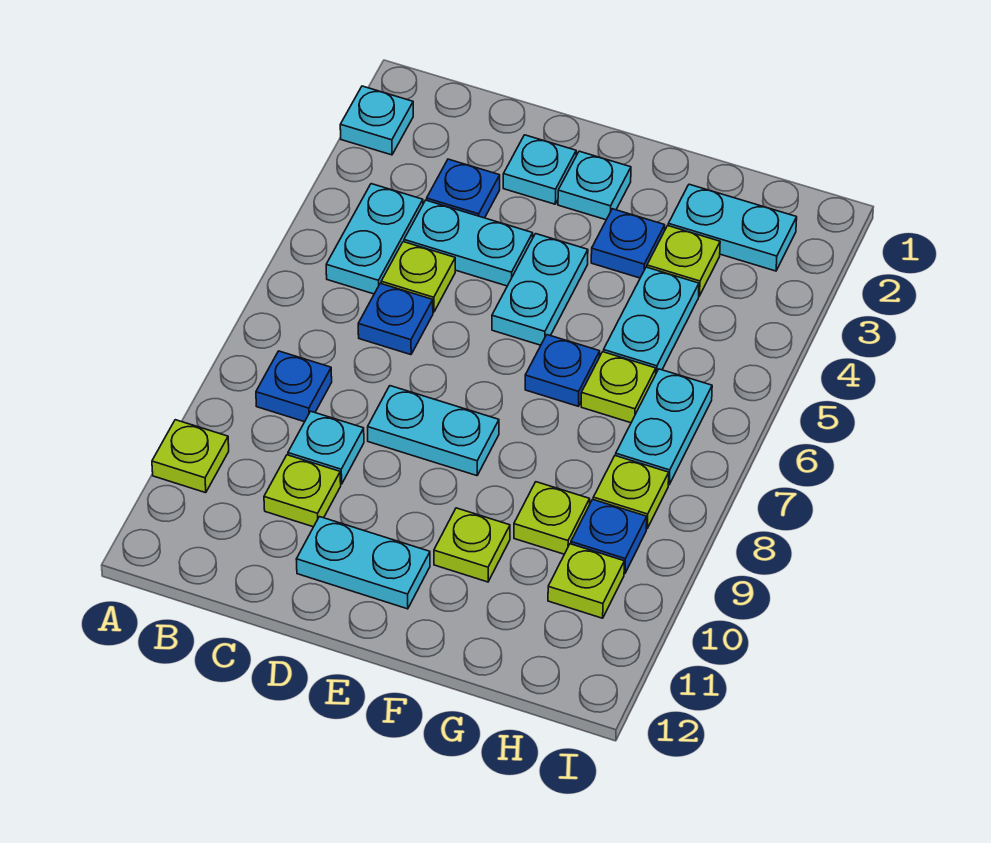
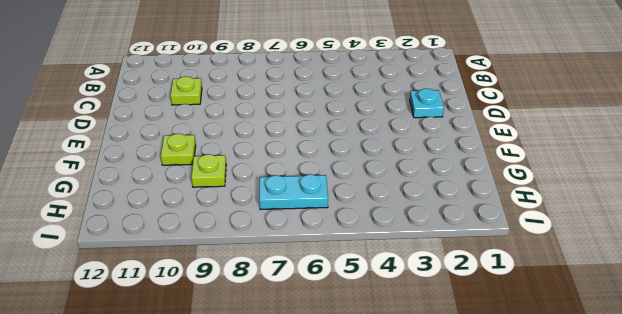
none -> cyan plate A2 level 1
none -> lime plate A10 level 1
none -> cyan plate B4:B5 level 1

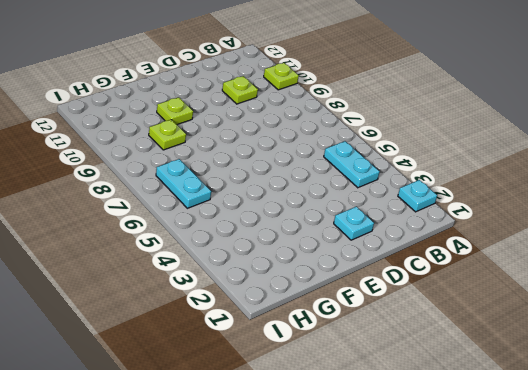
none -> blue plate B8 level 1
none -> blue plate C3 level 1
none -> cyan plate C4:D4 level 1

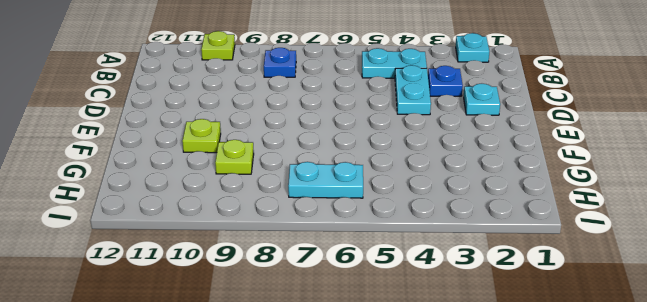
none -> lime plate C5 level 1
none -> blue plate C6 level 1
none -> cyan plate C9 level 1

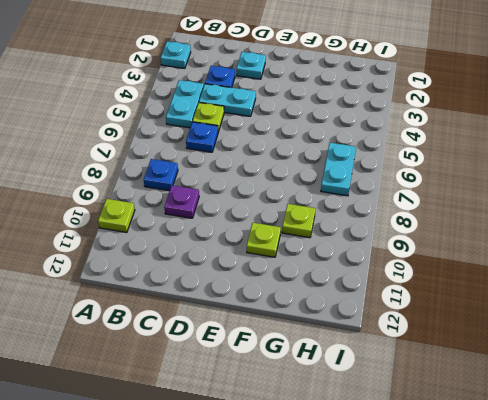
purple plate C9 level 1 -> cyan plate C9 level 1
none -> lime plate C10 level 1
none -> cyan plate D8:E8 level 1
none -> cyan plate D11:E11 level 1

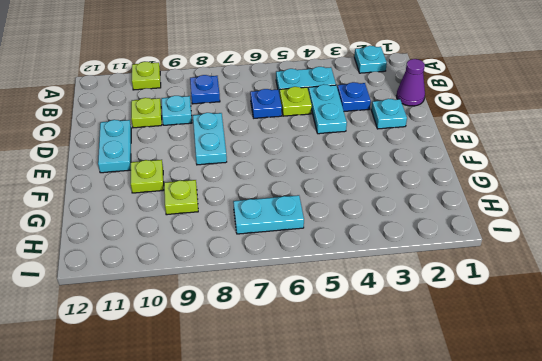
purple cone C1 level 1 -> none
none -> cyan plate E2 level 1
none -> cyan plate E4:E5 level 1
none -> blue plate F3 level 1

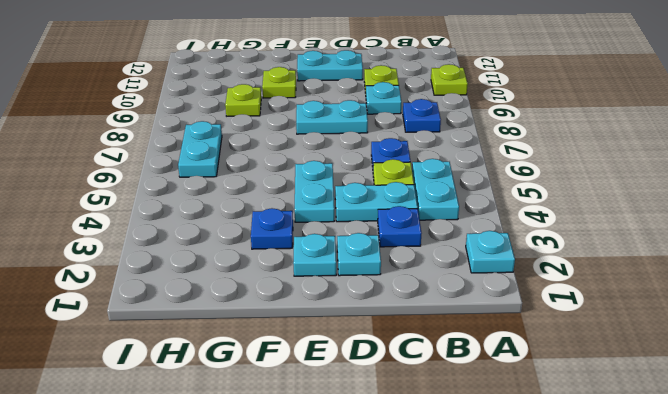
none -> blue plate F6 level 1
none -> cyan plate G2:H2 level 1
none -> lime plate G3 level 1

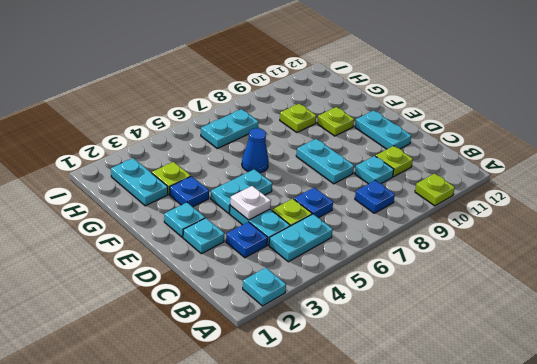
white plate D4 level 2 -> none
blue cone F6 level 1 -> blue plate F6 level 1
none -> cyan plate G4:G5 level 1
none -> lime plate G6 level 1
none -> lime plate H8 level 1

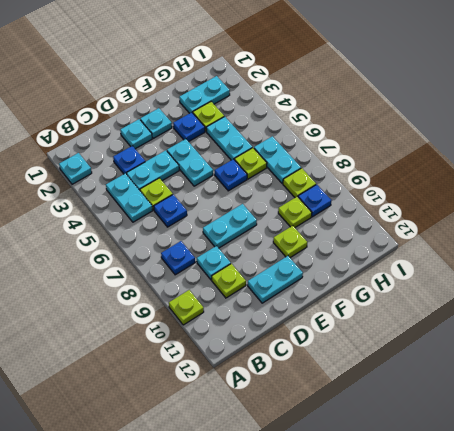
none -> lime plate H10 level 1

